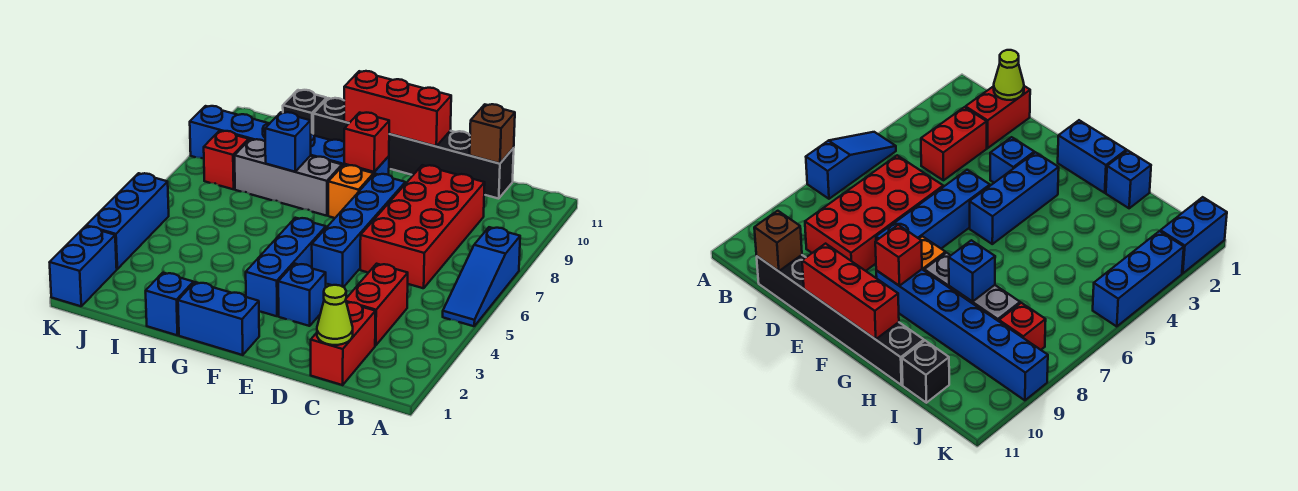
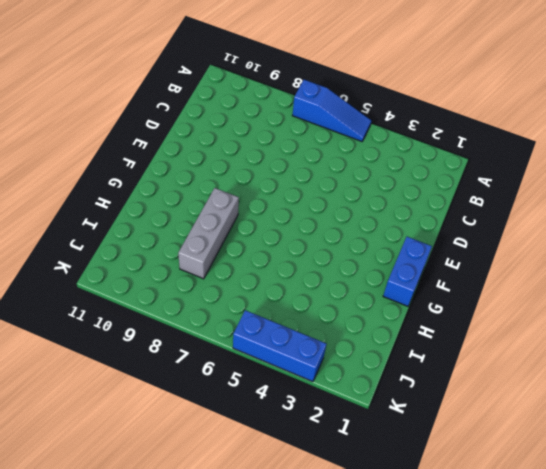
none -> red brick C1:C2 level 1
none -> red brick C3:C4 level 1
none -> red brick C6:D9 level 1

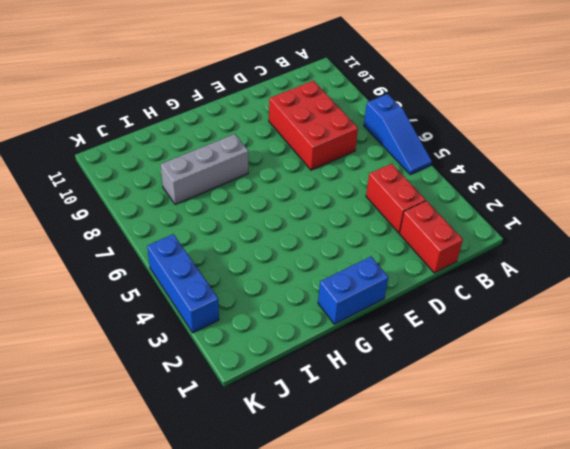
red brick C7:D9 level 1 -> red brick C6:D9 level 1
none -> black brick C11:H11 level 1
none -> blue brick E3 level 1
none -> blue brick E5:E8 level 1

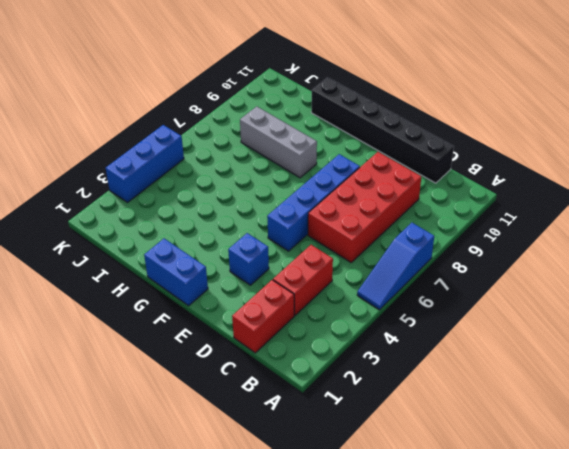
none -> blue brick F3:F5 level 1
none -> orange brick F8 level 1
none -> blue brick F9:K9 level 1

